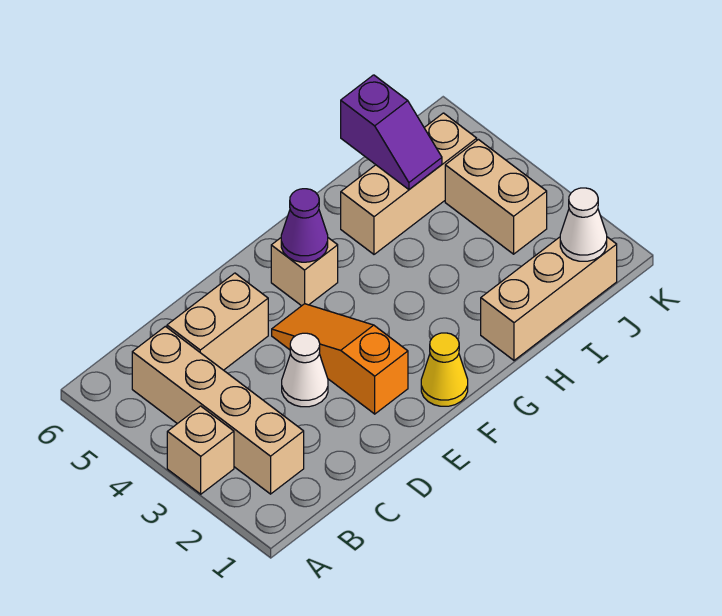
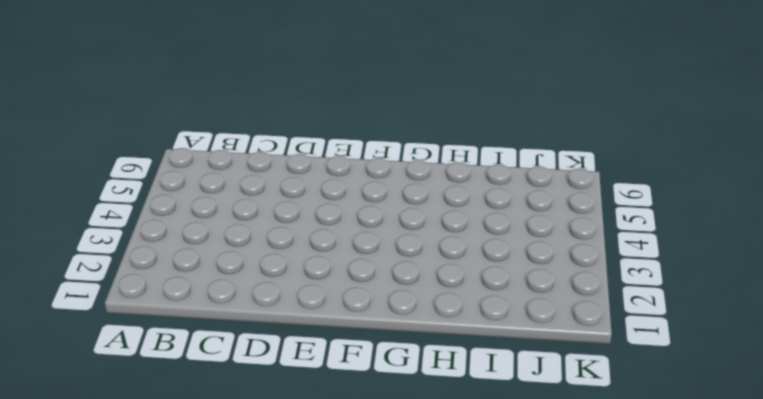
none -> tan brick A3 level 1
none -> tan brick B2:B5 level 1
none -> tan brick C5:D5 level 1

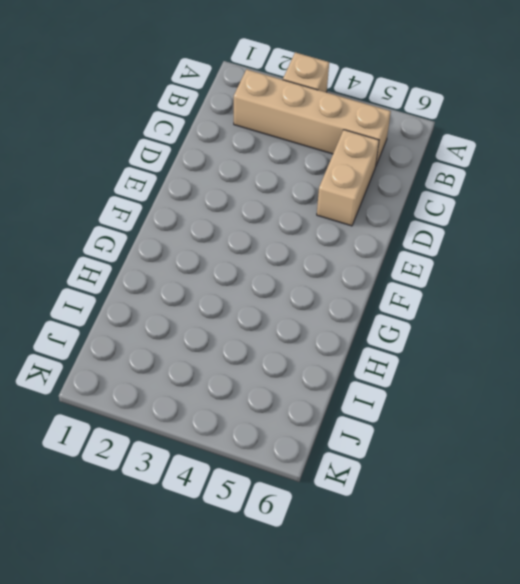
none -> white cone D3 level 1
none -> orange slope E2:E4 level 1 top 2
none -> yellow cone F1 level 1

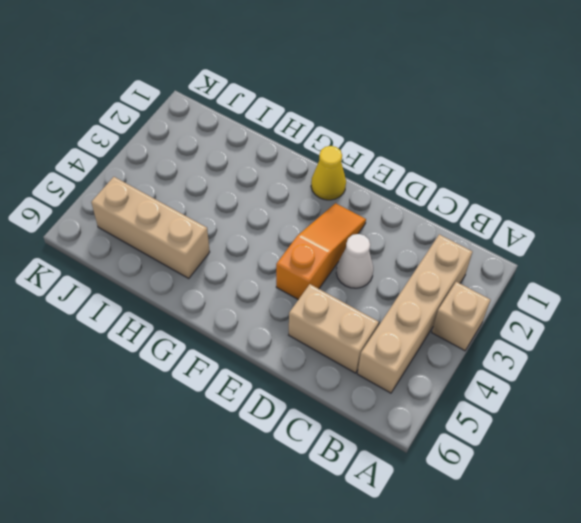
orange slope E2:E4 level 1 top 4 -> orange slope E2:E4 level 1 top 2
none -> tan brick F5 level 1
none -> tan brick H1:J1 level 1
none -> tan brick J3:J4 level 1

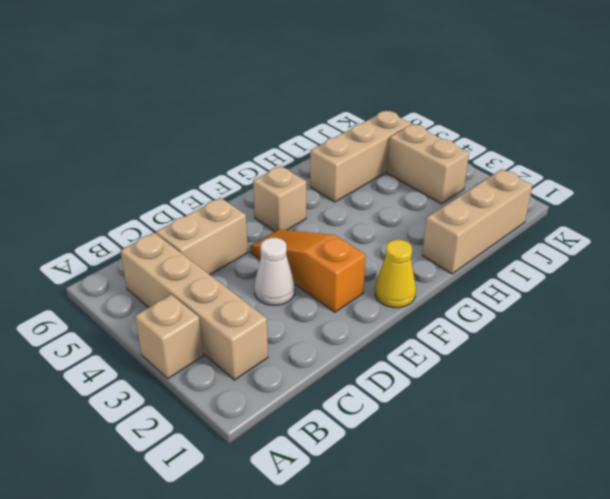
none -> purple cone F5 level 2
none -> purple slope I5:I6 level 2 top 6
none -> white cone J1 level 2

